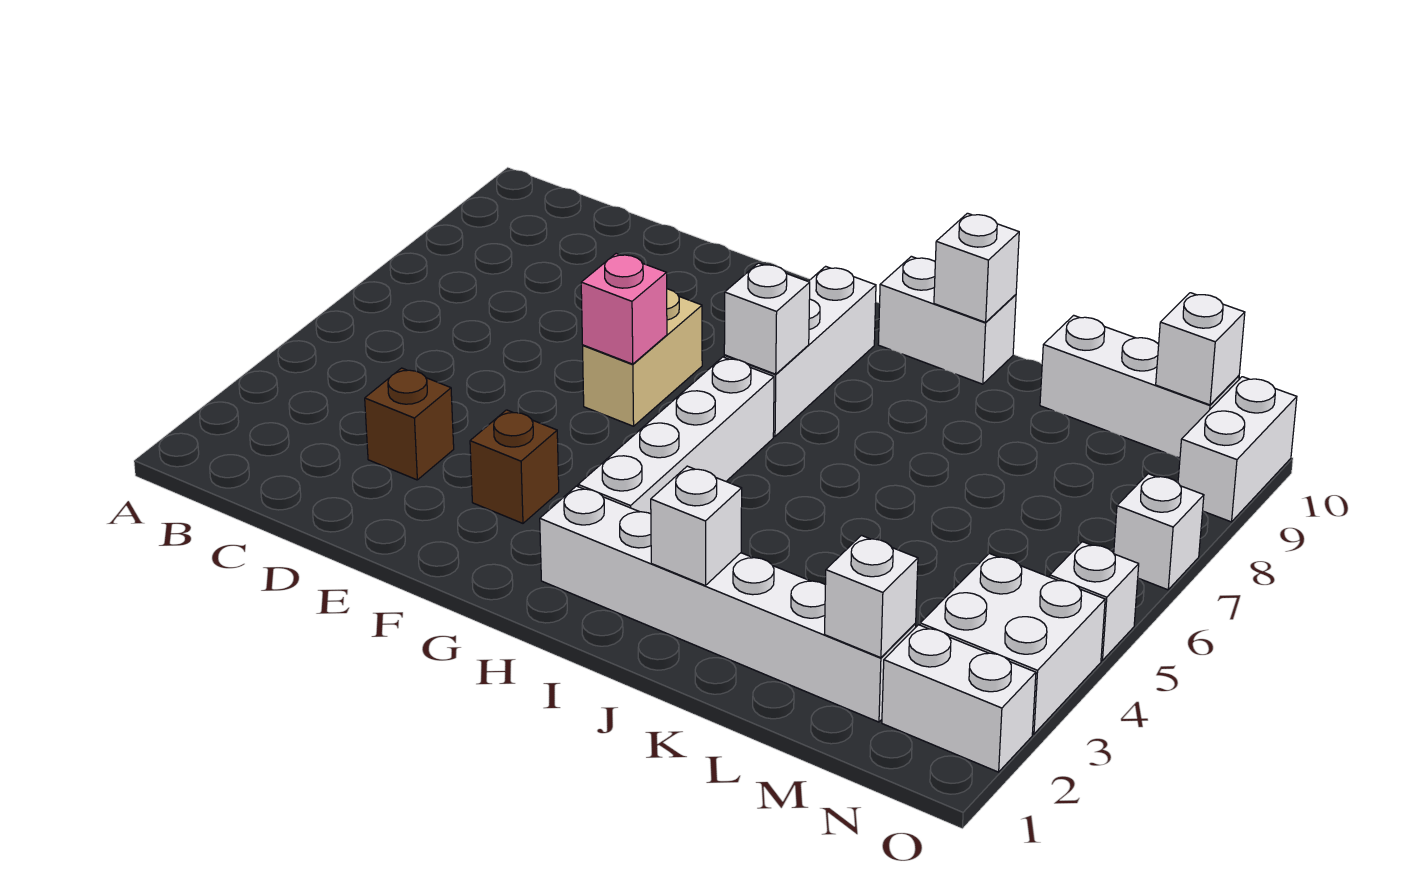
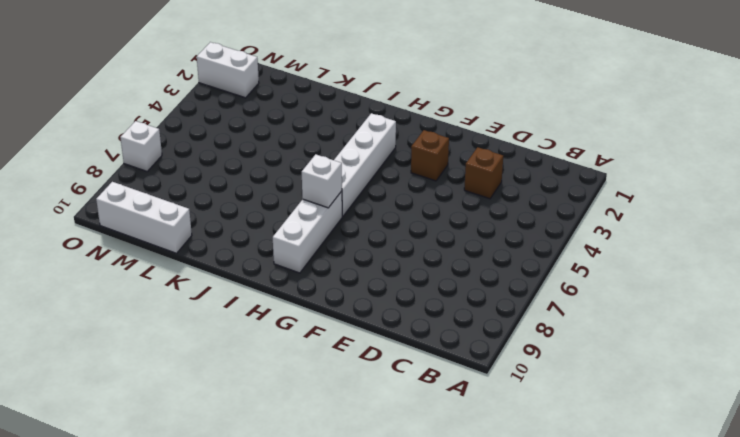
none -> tan brick F6:F7 level 1
none -> white brick H2:M2 level 1
none -> white brick I10:J10 level 1

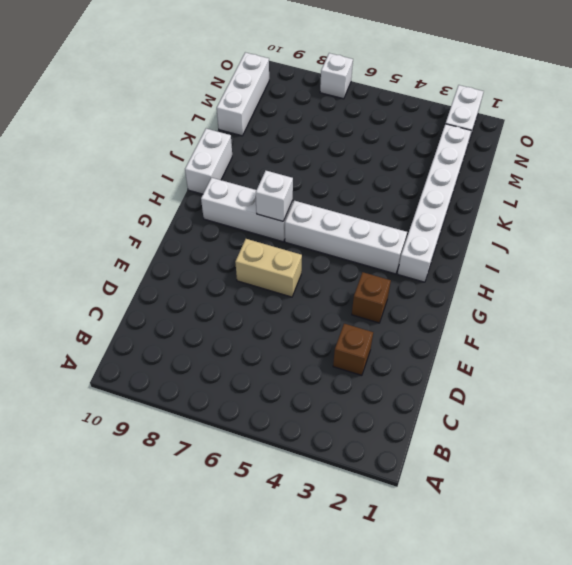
none -> white brick N3:O4 level 1
none -> white brick O5 level 1
none -> white brick O9:O10 level 1

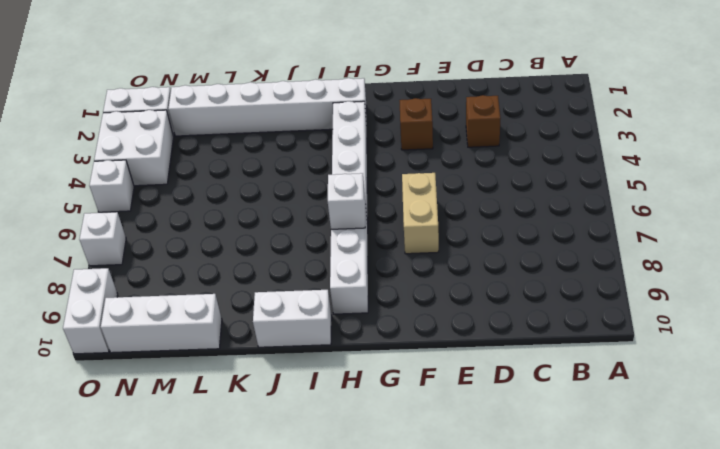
none -> pink brick F6 level 2
none -> white brick J2 level 2
none -> white brick J10 level 2

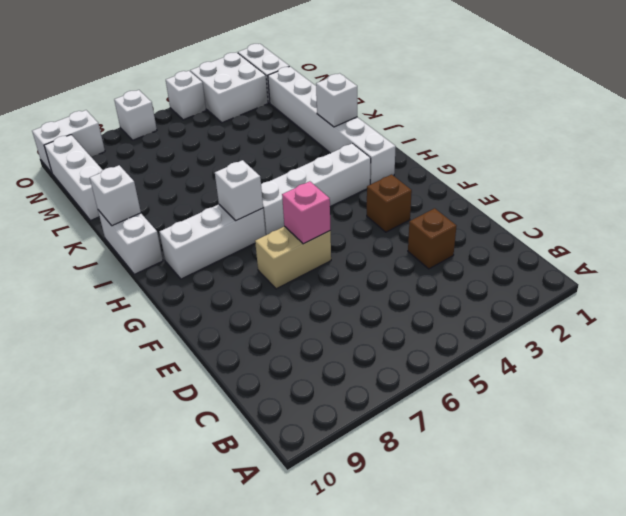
none -> white brick M2 level 2
none -> white brick N10 level 2

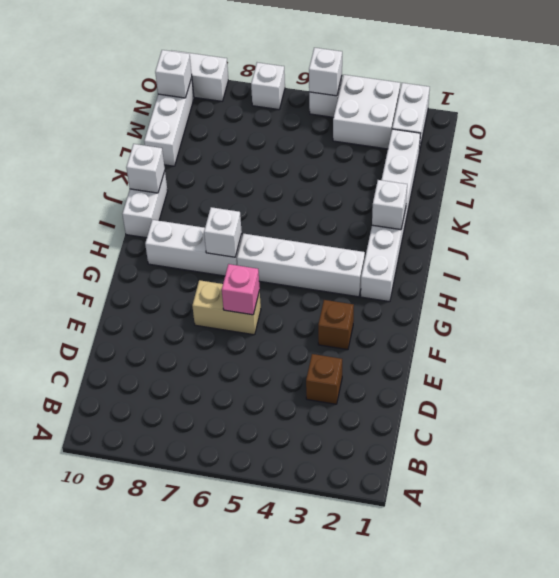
white brick O5 level 2 -> white brick M2 level 2

